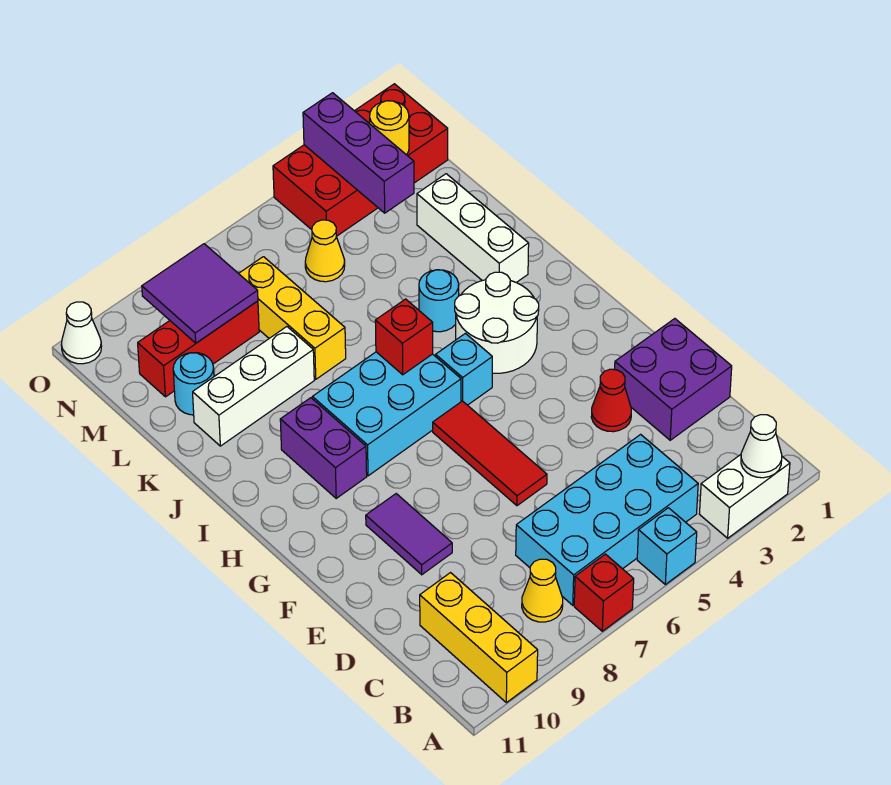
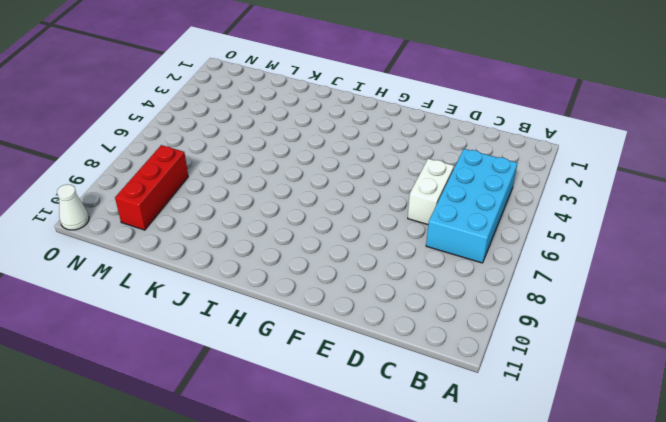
white brick D5:D6 level 1 -> white brick A2:A3 level 1
none -> cyan brick A5 level 1
none -> red brick A7 level 1
none -> yellow brick A10:C10 level 1

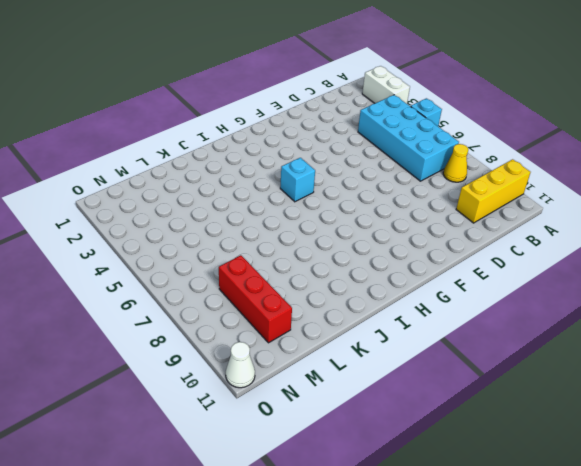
none -> red brick A7 level 1
none -> purple brick D1:E2 level 1
none -> red cone E3 level 1

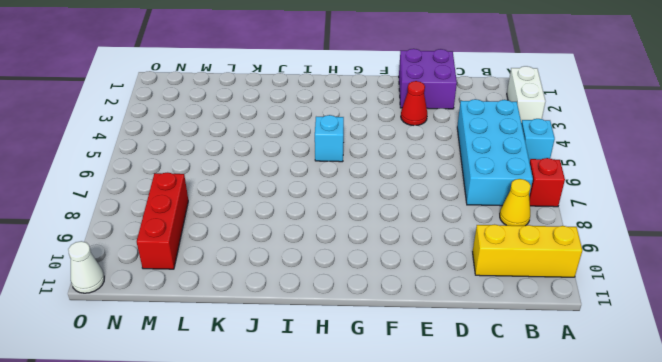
none -> red tile E6:G6 level 1
none -> purple tile E9:F9 level 1
none -> white round brick H3:I4 level 1

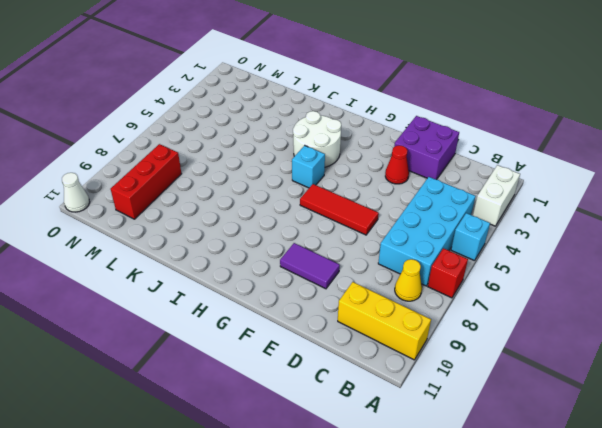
none -> cyan brick H6:I8 level 1
none -> purple brick H9:I9 level 1
none -> white brick J2:L2 level 1

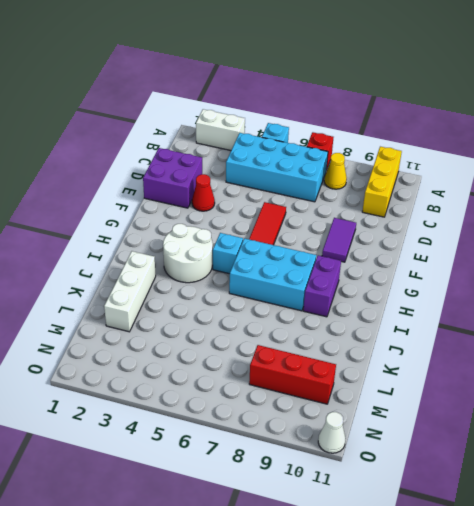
none -> cyan round brick J4 level 1
none -> yellow brick K7:M7 level 1
none -> white brick K8:K10 level 1

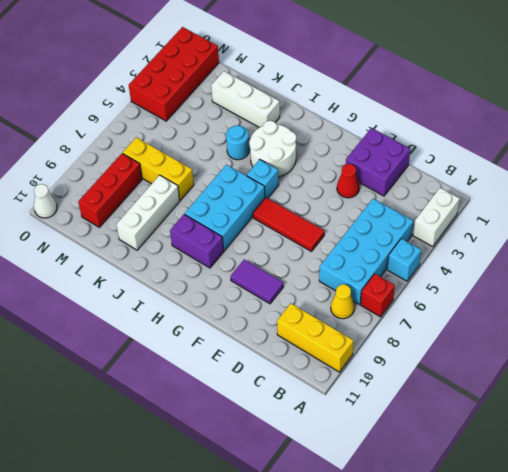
none -> cyan round brick L10 level 1
none -> yellow cone M5 level 1
none -> white cone A2 level 2

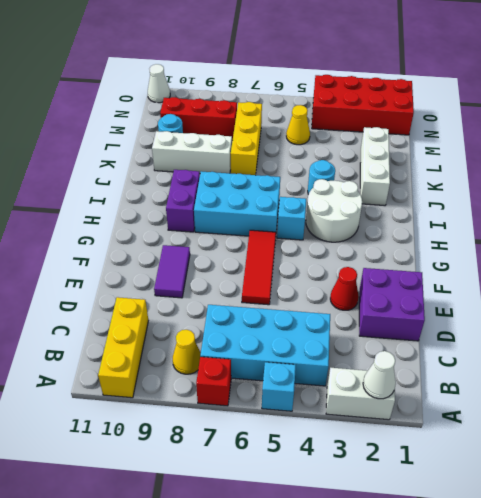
none -> red brick I6 level 2
none -> purple brick M3:O3 level 2
none -> purple tile M8:N9 level 2

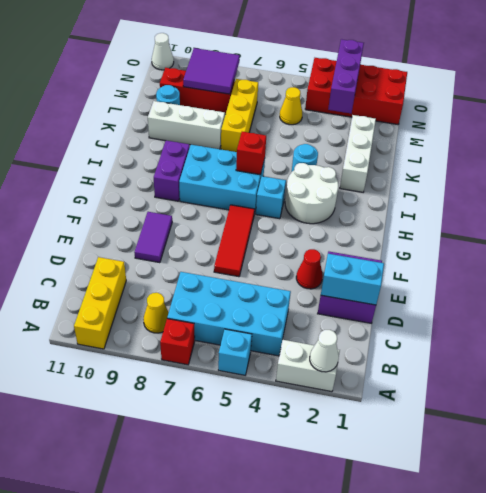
cyan brick D1:D2 level 2 -> none
none -> yellow round brick N2 level 2

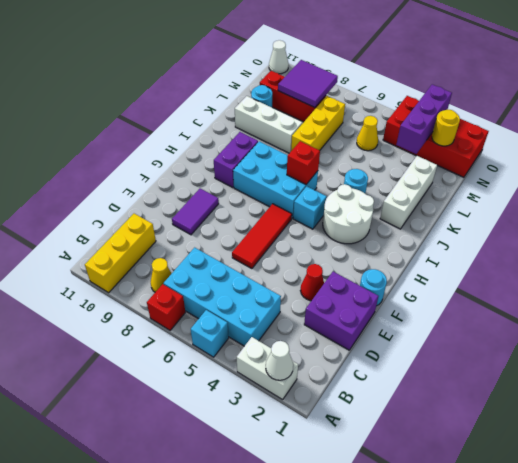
cyan round brick F1 level 1 -> none

